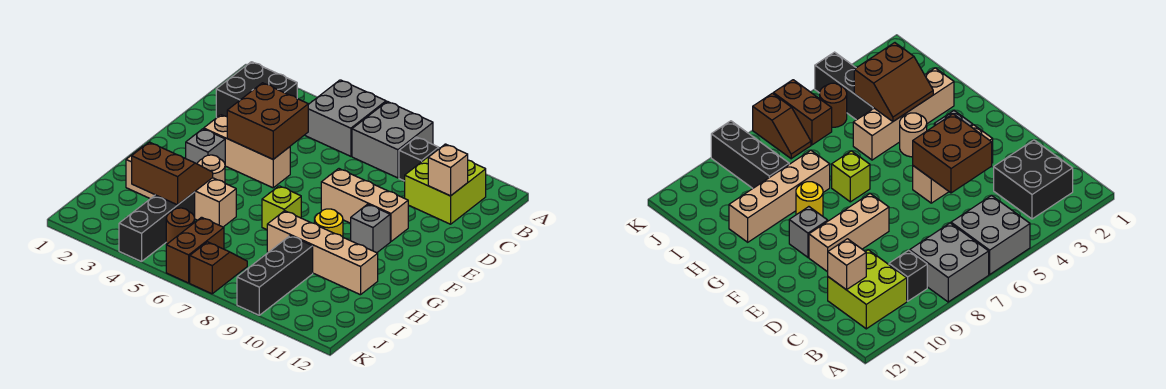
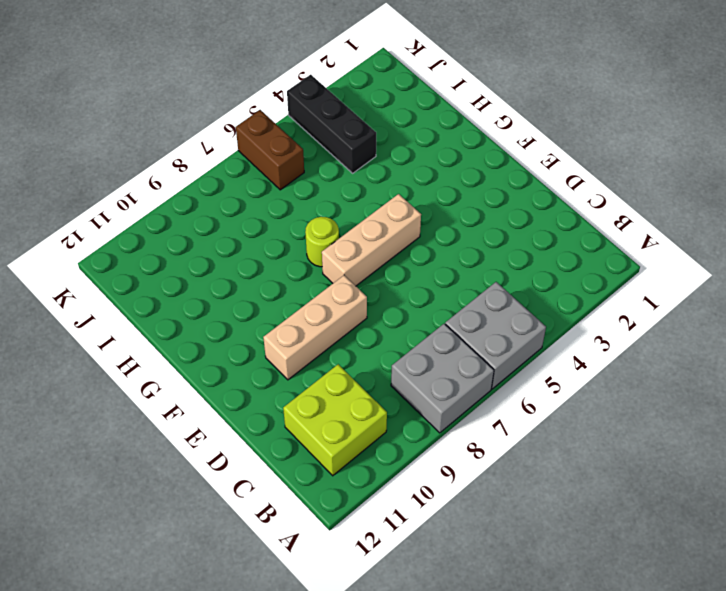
tan brick F5:F7 level 1 -> tan brick E3:E5 level 1
lime round brick G7 level 1 -> lime brick G7 level 1
none -> black brick B2:C3 level 1
none -> black brick B9 level 1
none -> grey brick F3 level 1

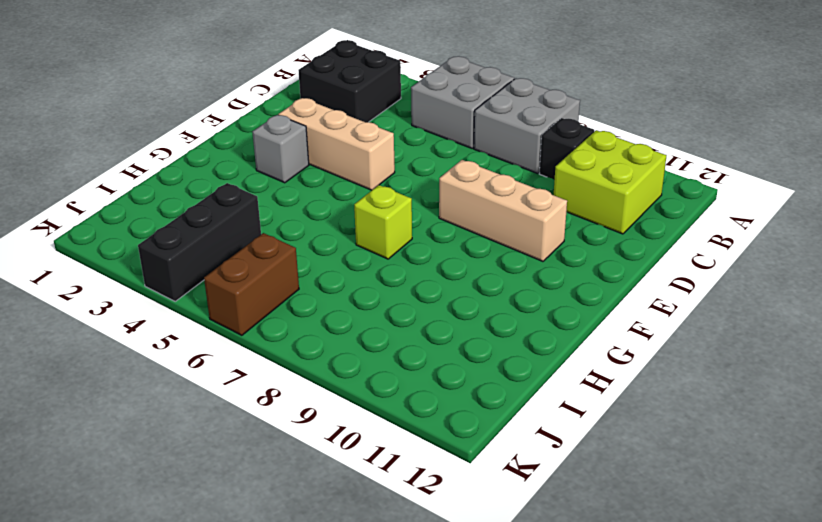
none -> grey brick F10 level 1
none -> tan round brick G4 level 1
none -> yellow round brick G9 level 1

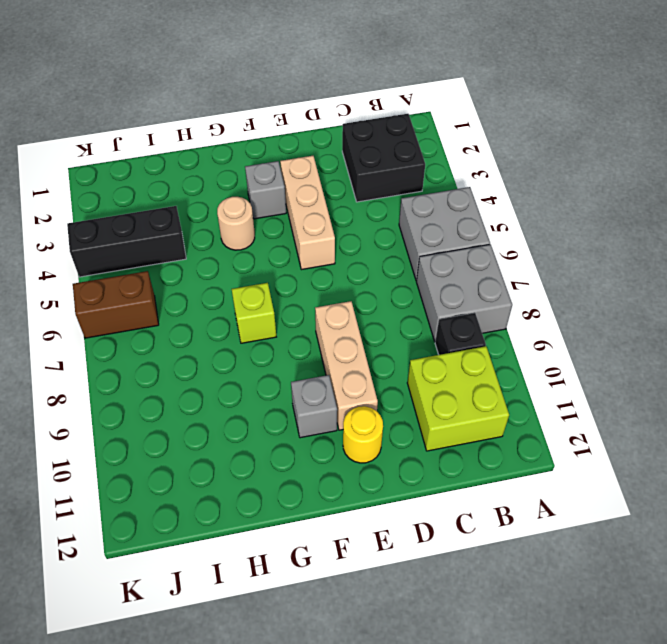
yellow round brick E11 level 1 -> yellow round brick G9 level 1
none -> tan brick H2:H5 level 1
none -> tan brick H8:H11 level 1
none -> black brick I9:K9 level 1

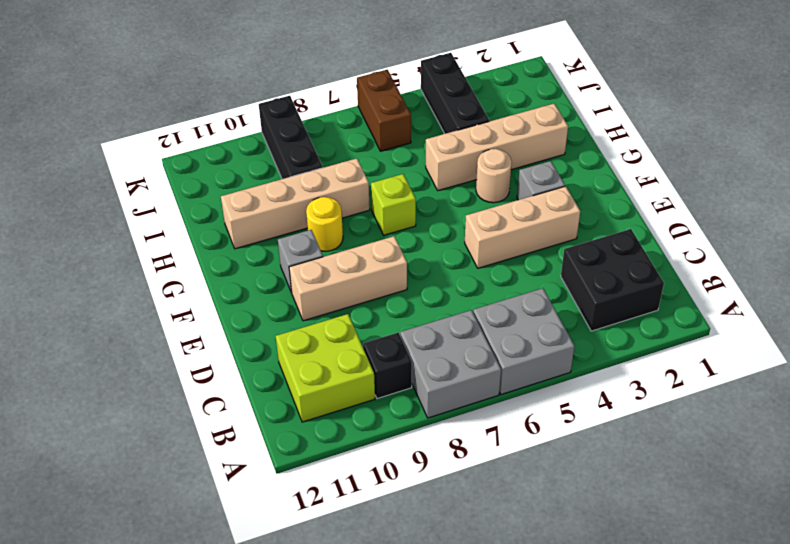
none -> brown round brick J5 level 1
none -> brown slope J7:K7 level 1 top K
none -> tan brick C11 level 2

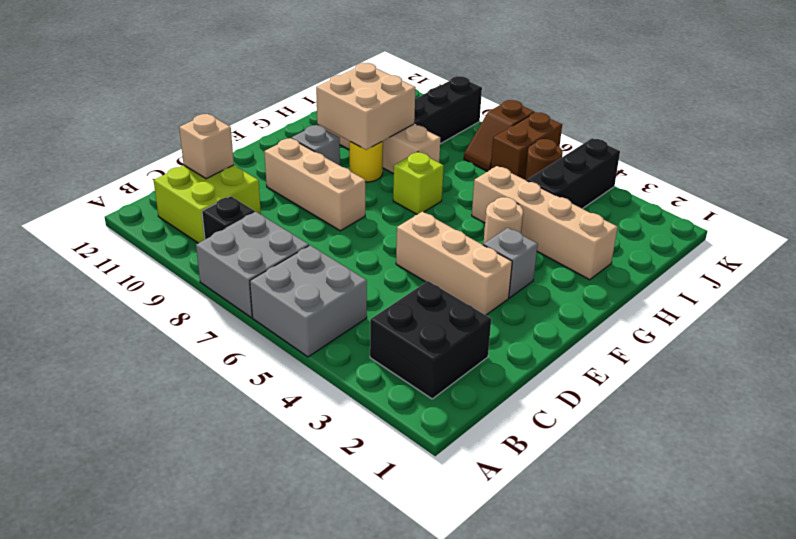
tan brick G9:H10 level 2 -> none
none -> brown brick D4:E5 level 2
none -> brown slope H3:I4 level 2 top I

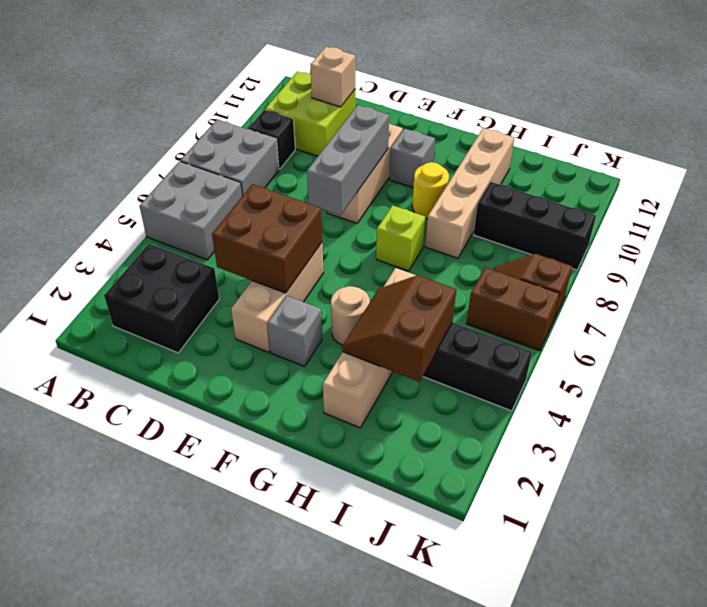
grey brick E7:E9 level 2 -> none
none -> brown round brick J5 level 1

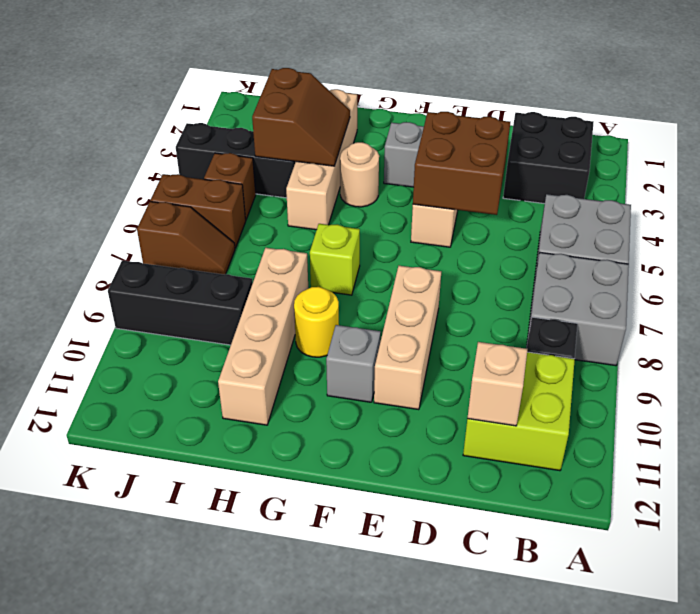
brown brick J5 level 1 -> brown round brick J5 level 1

